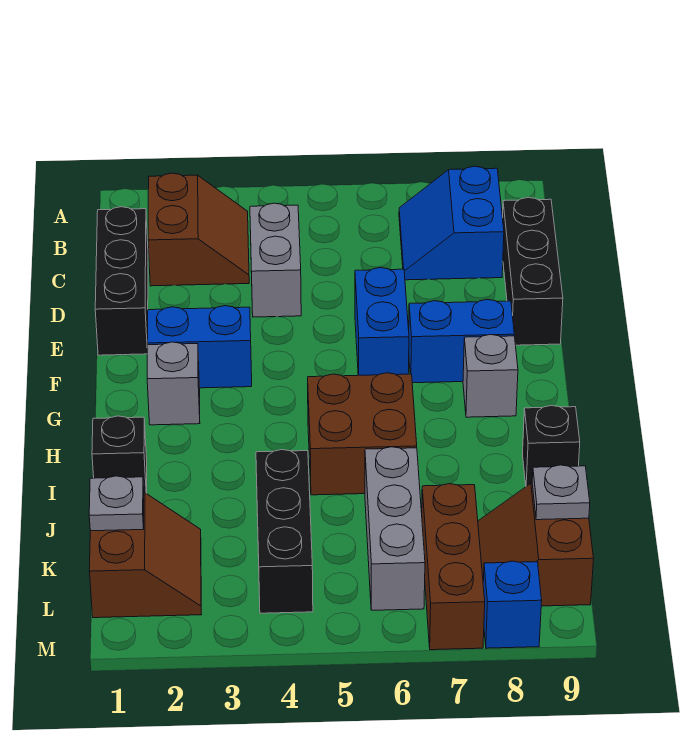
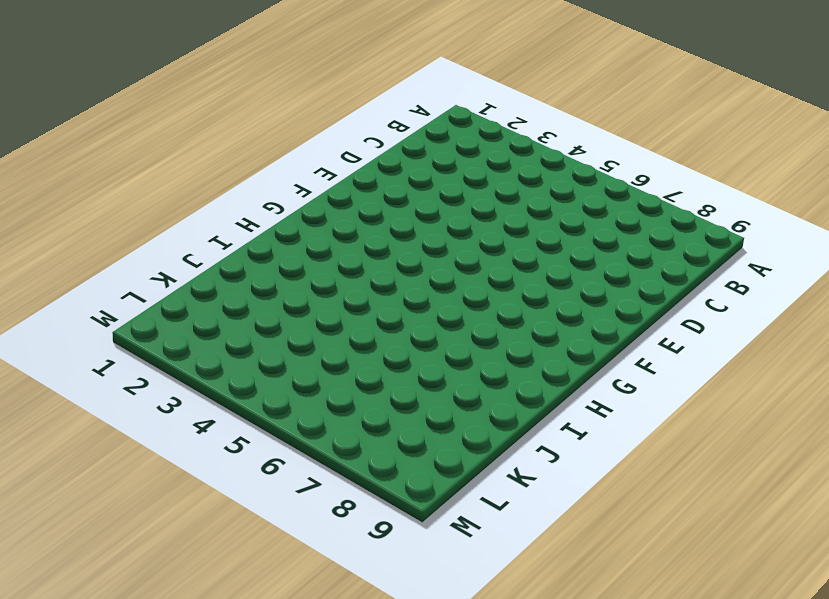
none -> brown slope B2:C3 level 1 top 2
none -> blue slope B7:C8 level 1 top 8
none -> black brick C1:E1 level 1

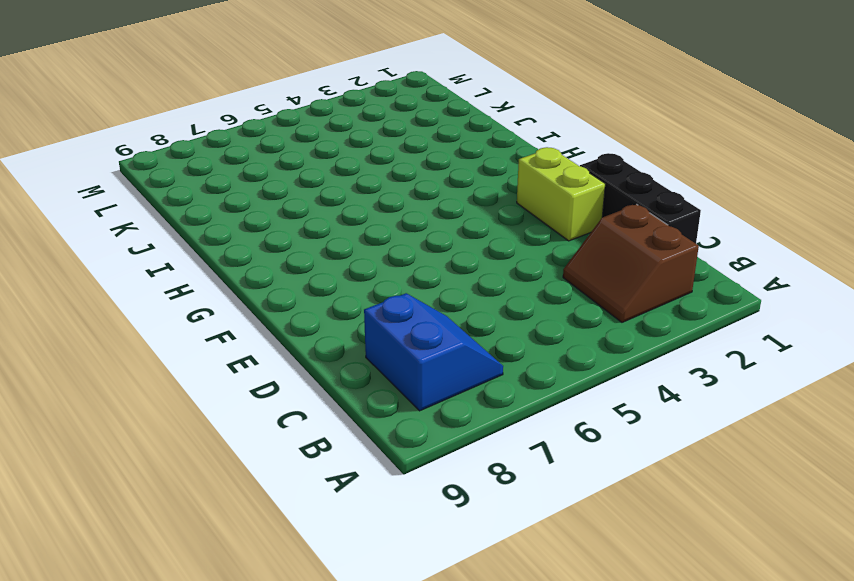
lime brick E2:F2 level 1 -> blue brick F2:F3 level 1
none -> grey brick C4:D4 level 1
none -> black brick C9:E9 level 1
none -> blue brick E6:F6 level 1

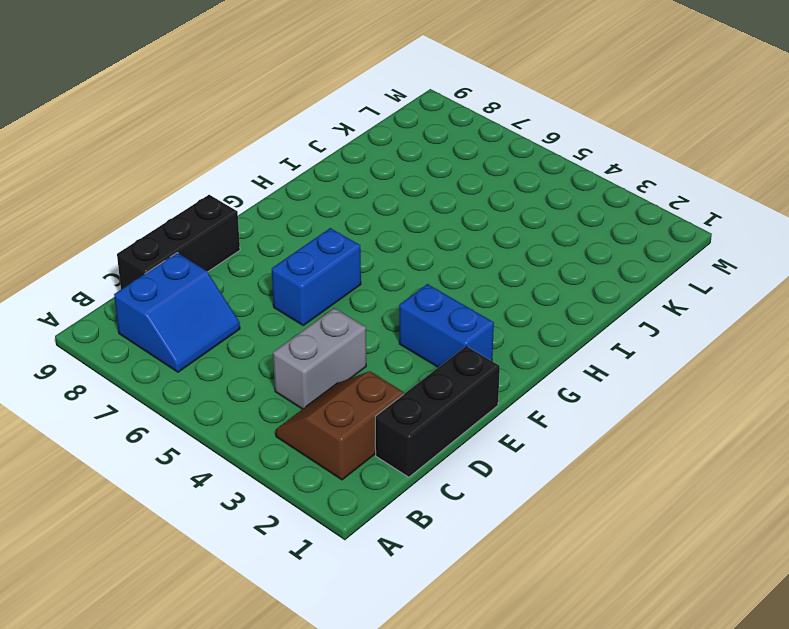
none -> blue brick F7:F8 level 1
none -> grey brick G2 level 1
none -> grey brick G8 level 1

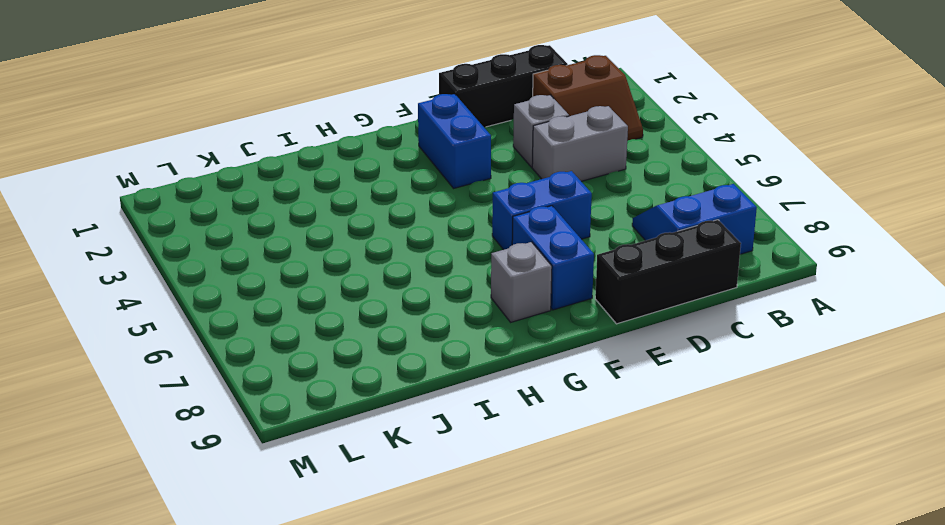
grey brick D3 level 1 -> grey brick G2 level 1
none -> brown brick H5:I6 level 1
none -> black brick I1 level 1
none -> black brick I9 level 1

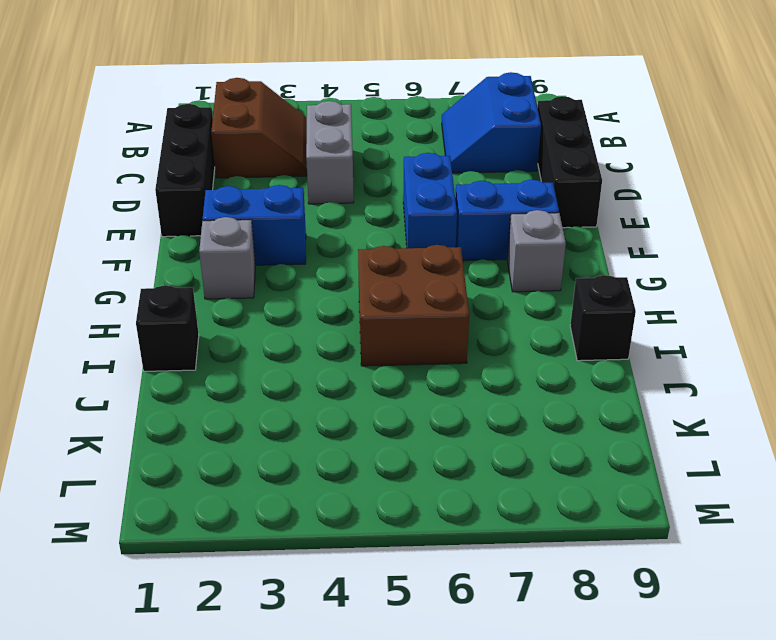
none -> black brick J4:L4 level 1
none -> grey brick J6:L6 level 1
none -> brown slope K1:L2 level 1 top 1

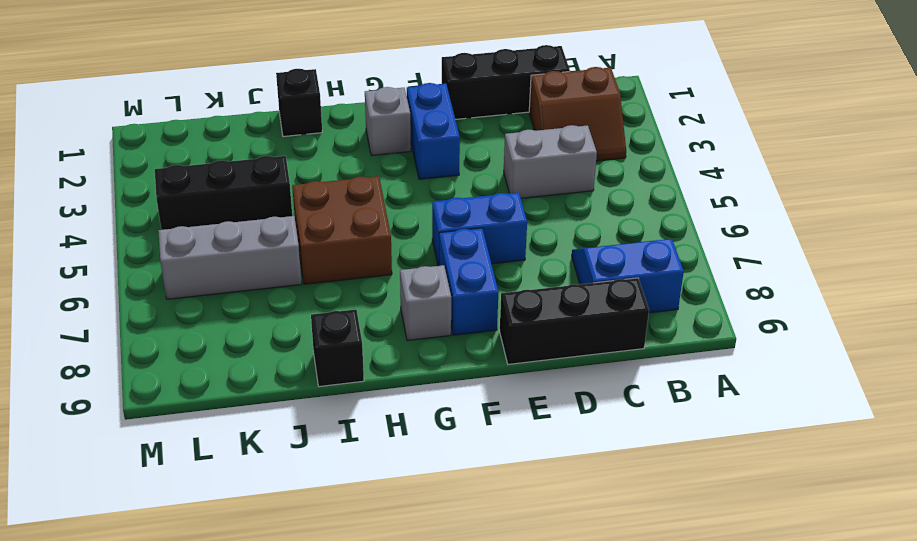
none -> brown slope K1:L2 level 1 top 1
none -> brown brick K7:M7 level 1
none -> brown slope K8:L9 level 1 top 9

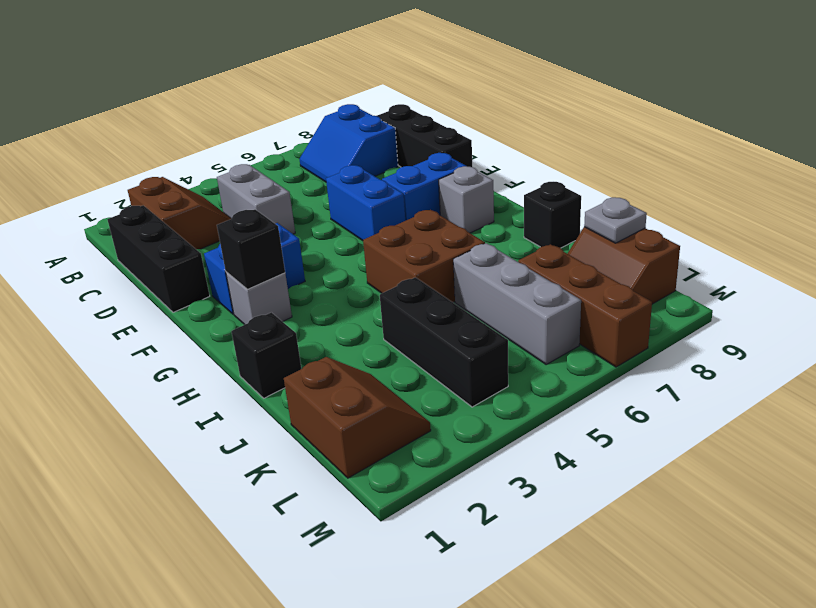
black brick G2 level 2 -> none
none -> blue brick M8 level 1
none -> grey plate K1 level 2

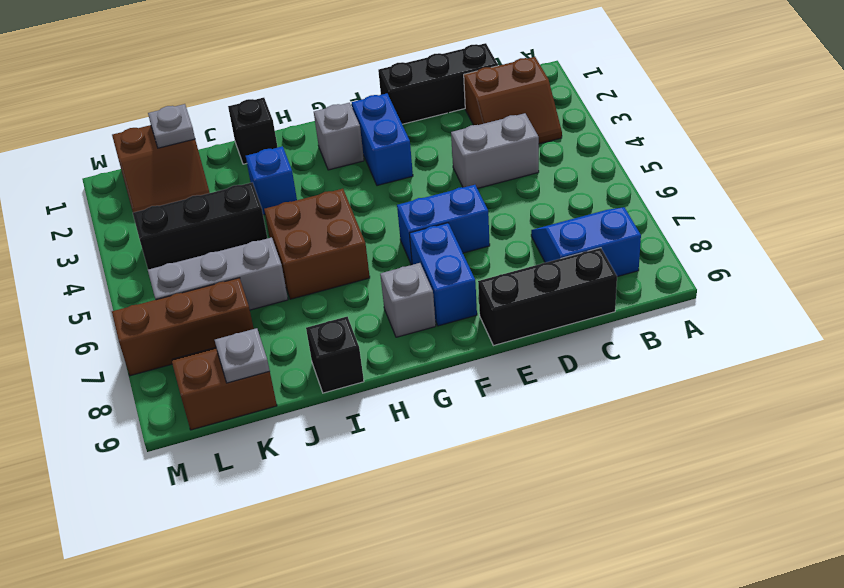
blue brick I3 level 1 -> blue brick M8 level 1

